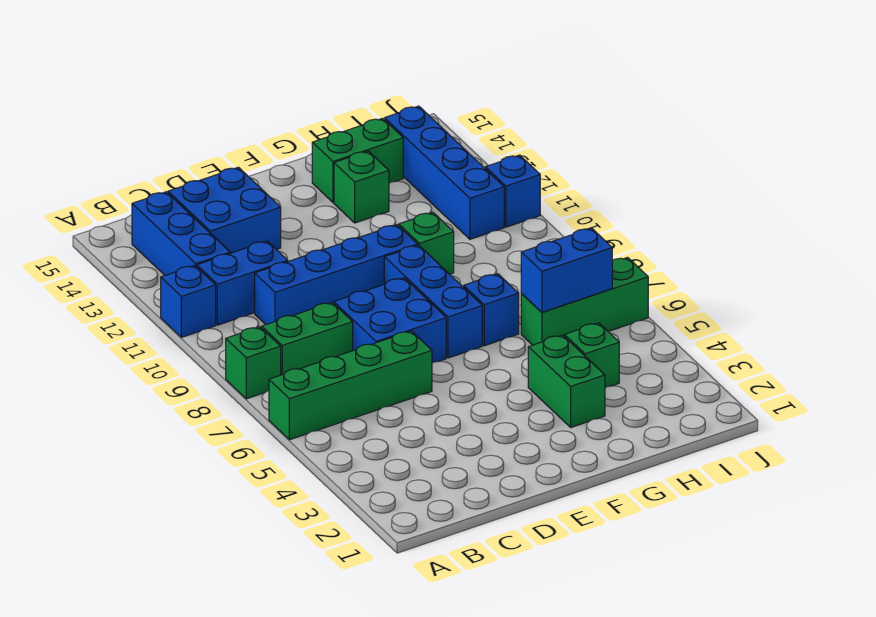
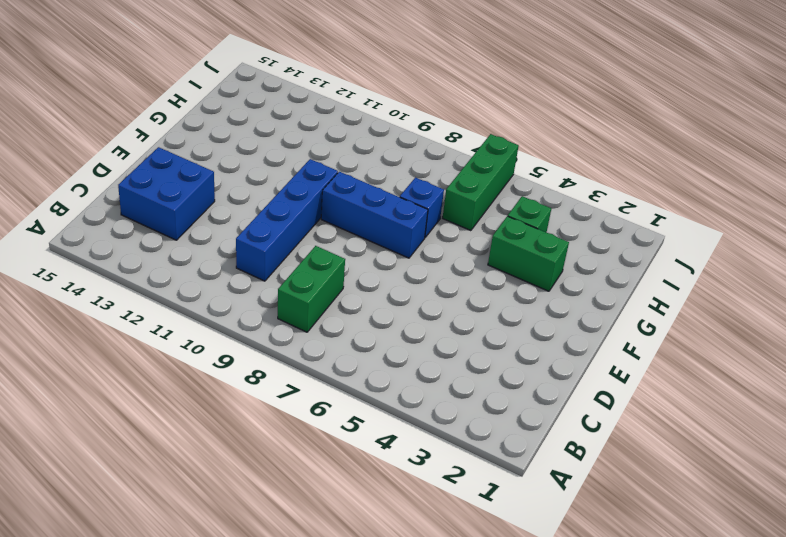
none -> green brick A6:D6 level 1
none -> green brick A8 level 1
none -> blue brick A11 level 1

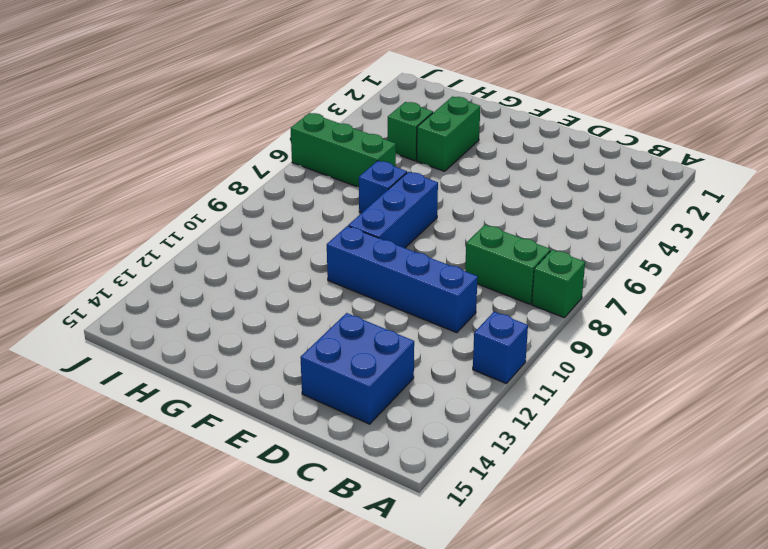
none -> green brick A6:D6 level 1
none -> blue brick B11:C11 level 1
none -> blue brick B12:B14 level 1

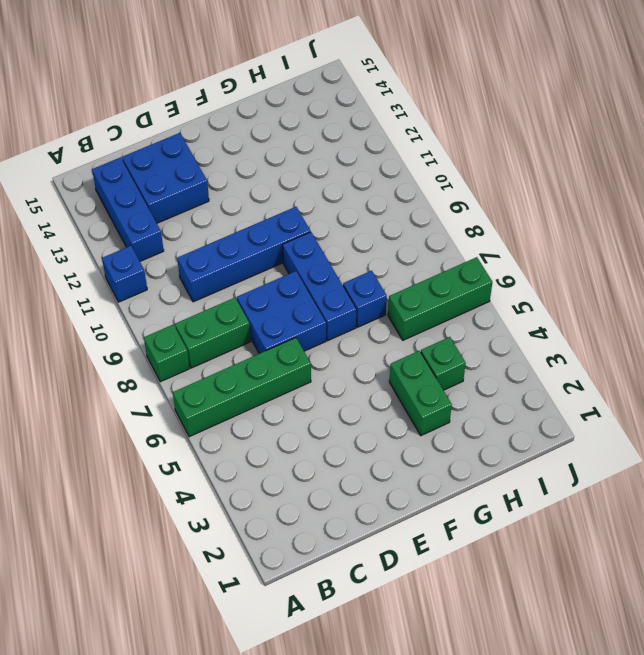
none -> blue brick B11:C11 level 1
none -> green brick G10 level 1
none -> green brick G13 level 1

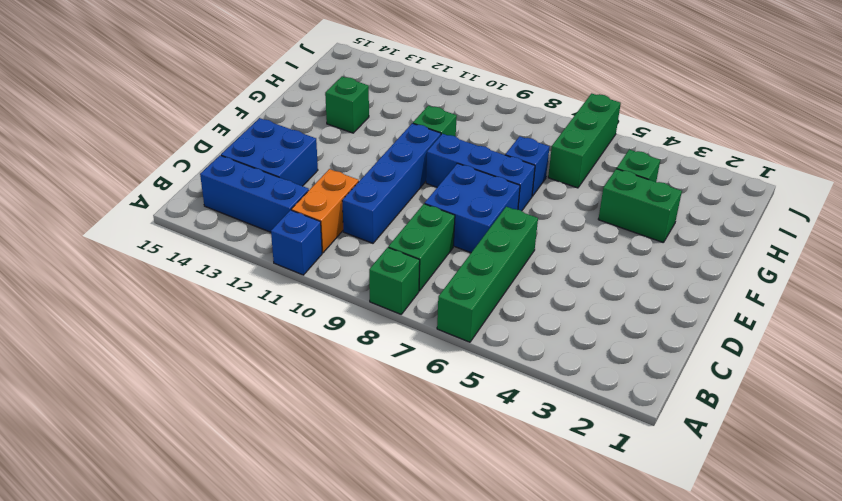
orange brick B11:C11 level 1 -> blue brick B11:C11 level 1
none -> green brick G14:H14 level 1
none -> blue brick I11:I14 level 1
none -> blue brick J11 level 1

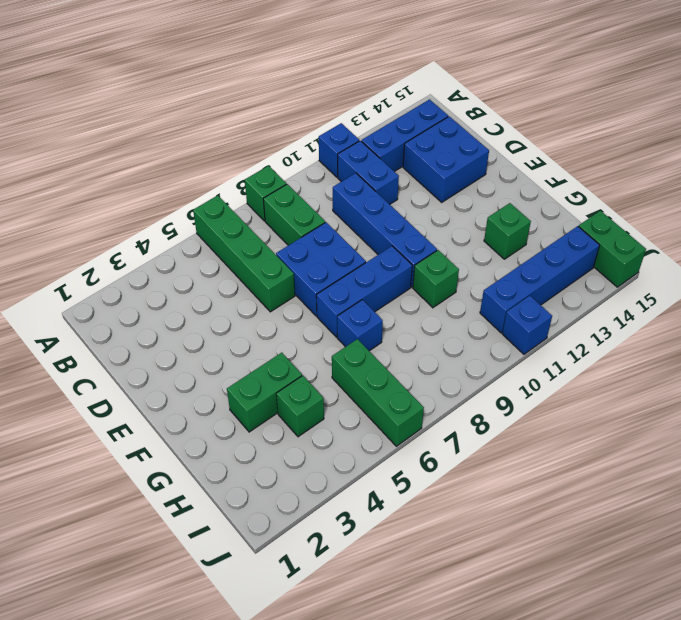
green brick I15:J15 level 1 -> green brick G14:H14 level 1
none -> blue brick H6:I6 level 2

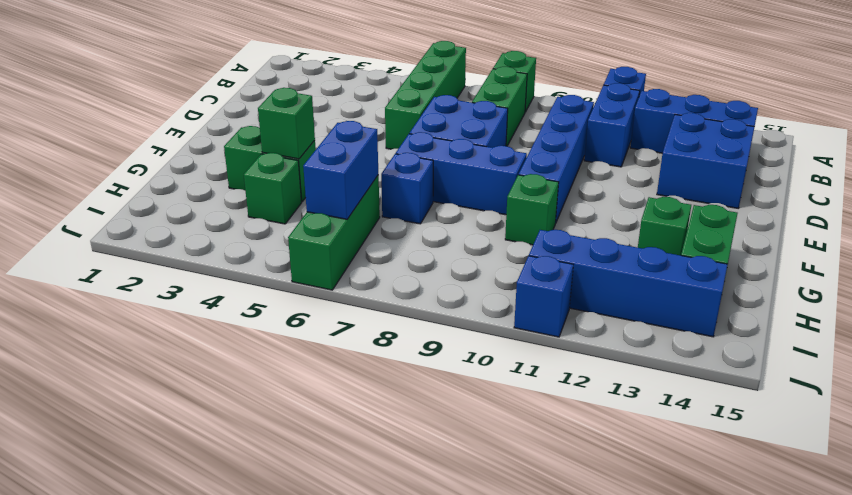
green brick G4 level 2 -> none

